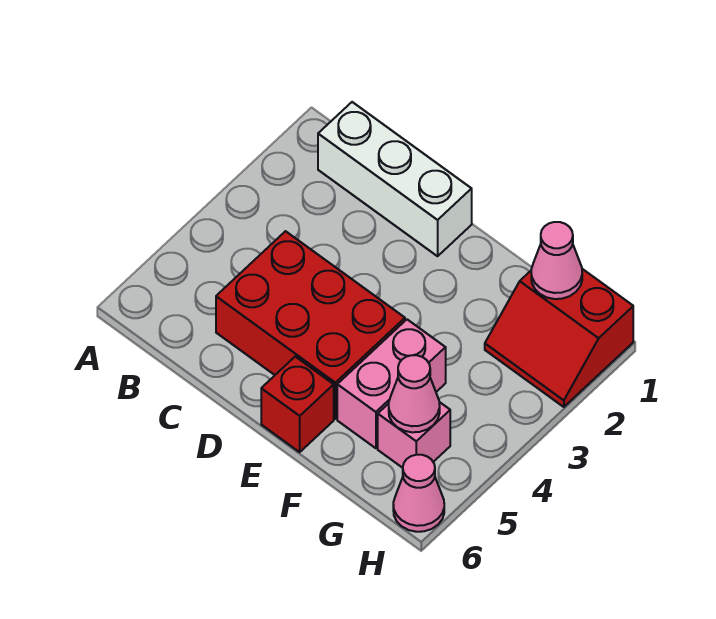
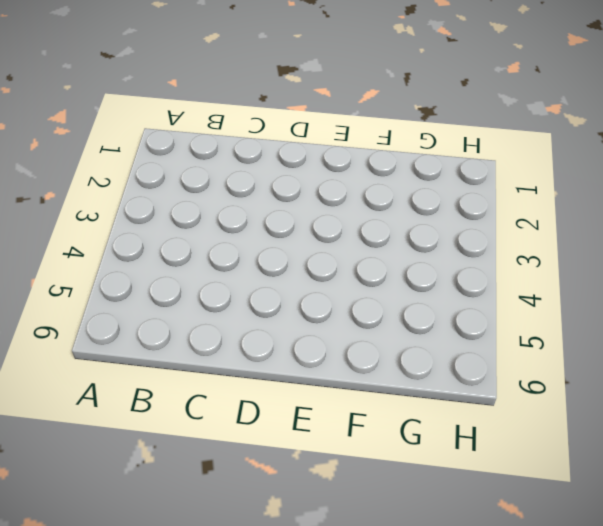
none -> white brick B1:D1 level 1
none -> red brick C4:E5 level 1

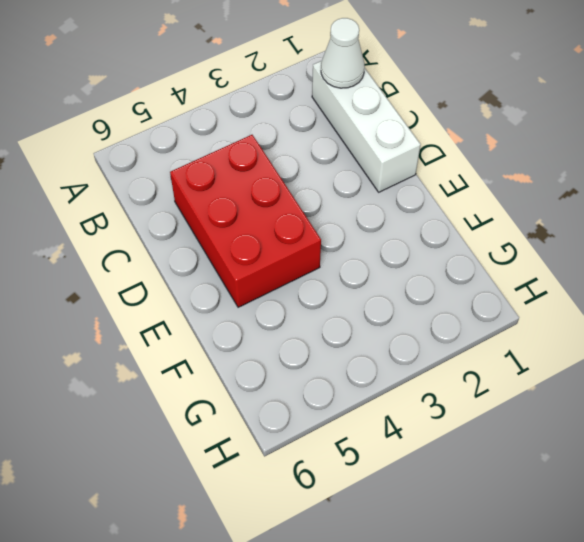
white cone B1 level 2 -> none
none -> red brick E6 level 1
none -> pink brick F4:F5 level 1

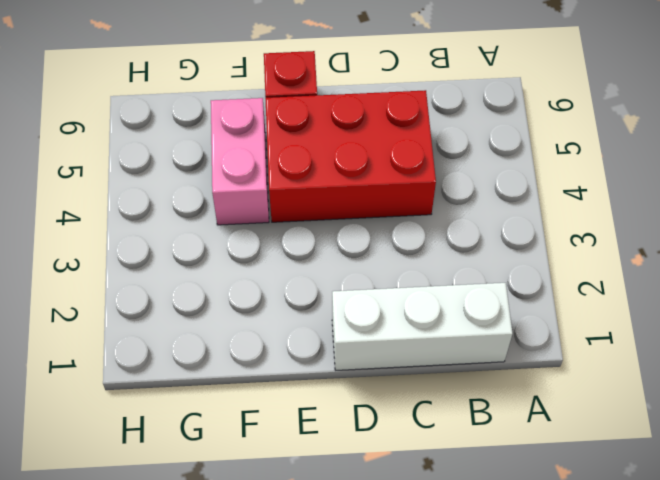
none -> red slope G1:H2 level 1 top 1
none -> pink brick G5 level 1

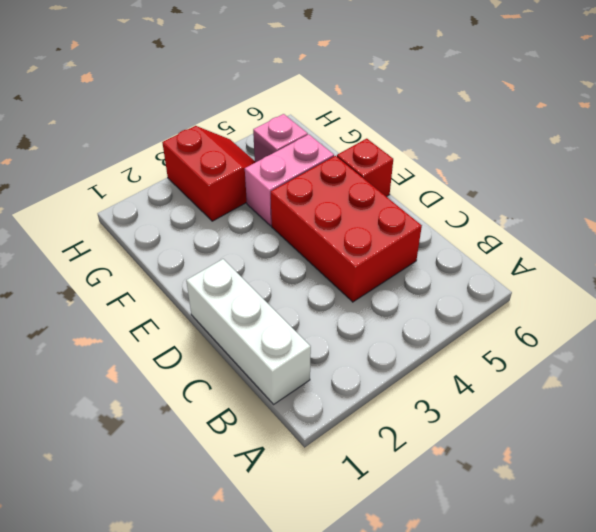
red slope G3:H4 level 1 top 3 -> red slope G1:H2 level 1 top 1
none -> pink cone H6 level 1
none -> pink cone G1 level 2

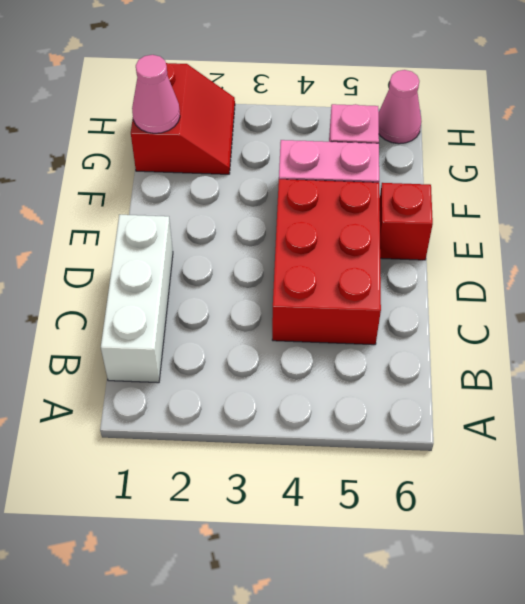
none -> pink cone G5 level 2

